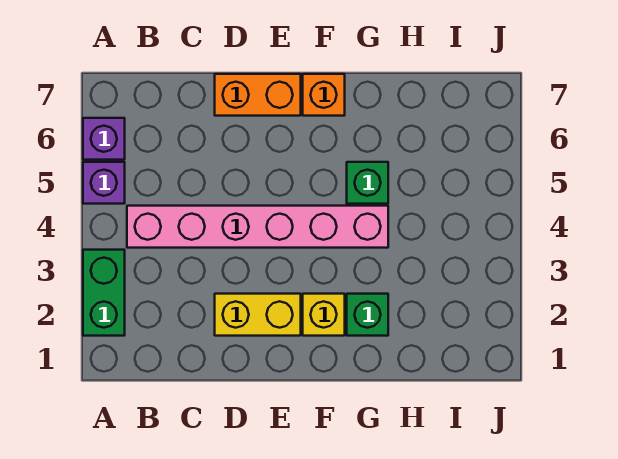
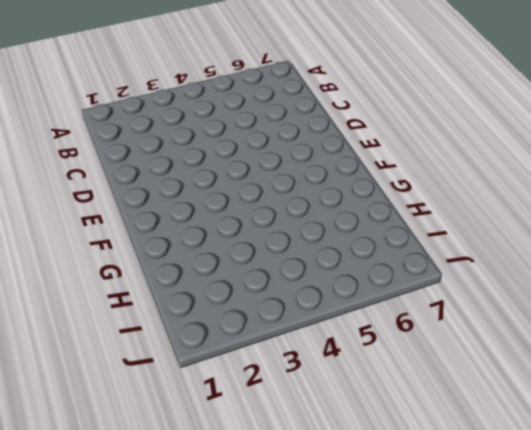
none -> green brick A2:A3 level 1
none -> purple brick A5 level 1

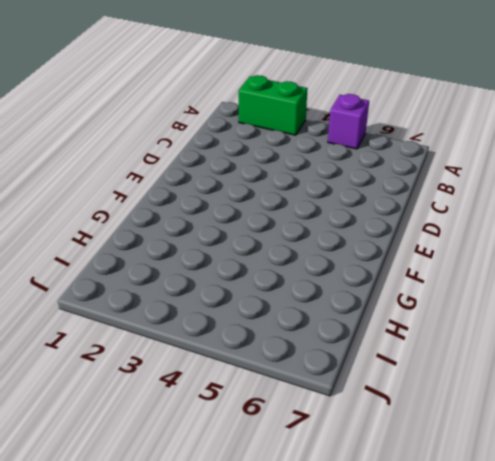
none -> purple brick A6 level 1
none -> pink brick B4:G4 level 1

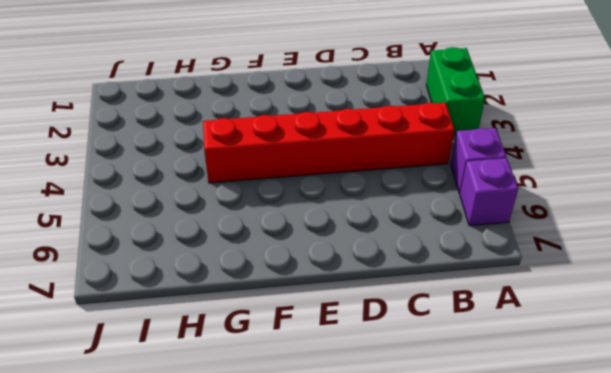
red brick B4:G4 level 1 -> pink brick B4:G4 level 1
none -> yellow brick D2:E2 level 1
none -> orange brick D7:E7 level 1

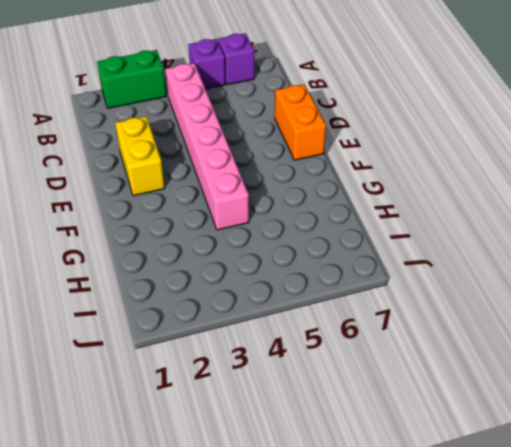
none -> yellow brick F2 level 1
none -> orange brick F7 level 1

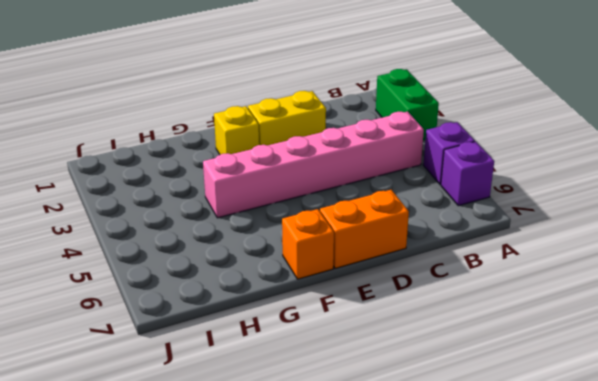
none -> green brick G2 level 1
none -> green brick G5 level 1

